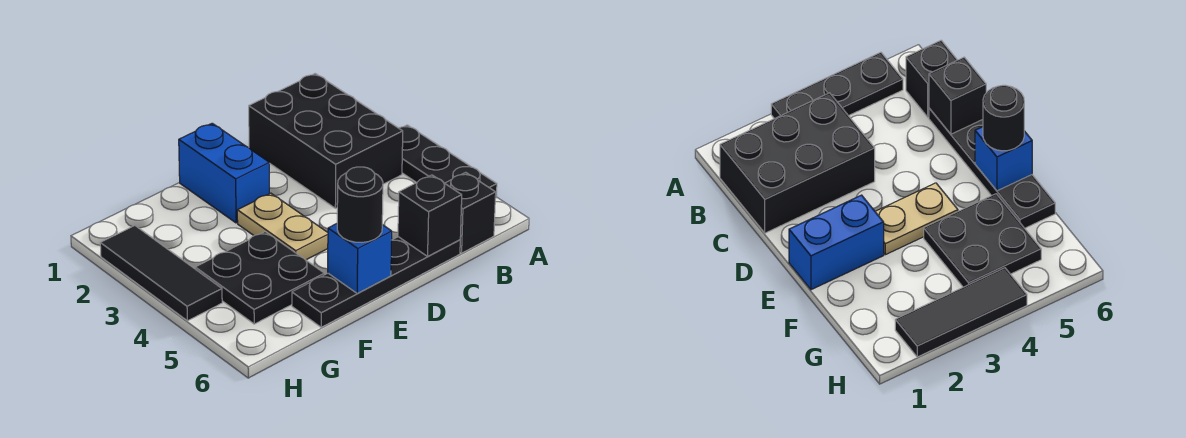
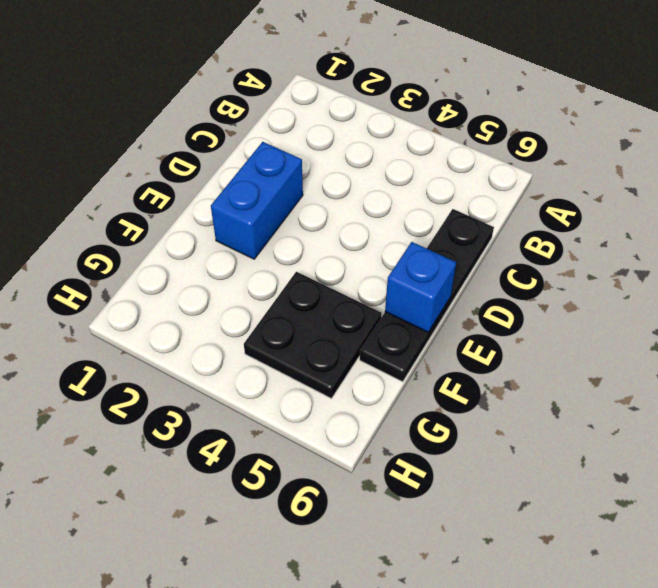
blue brick D2:E2 level 1 -> blue brick E1:E2 level 1
none -> black plate A3:A5 level 1
none -> black brick B1:C3 level 1

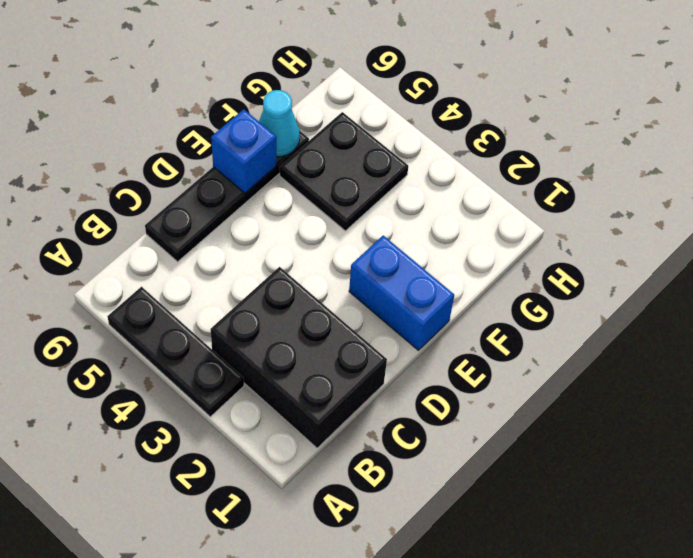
cyan cone F6 level 2 -> none
none -> black brick B6 level 1
none -> tan plate E3:E4 level 1

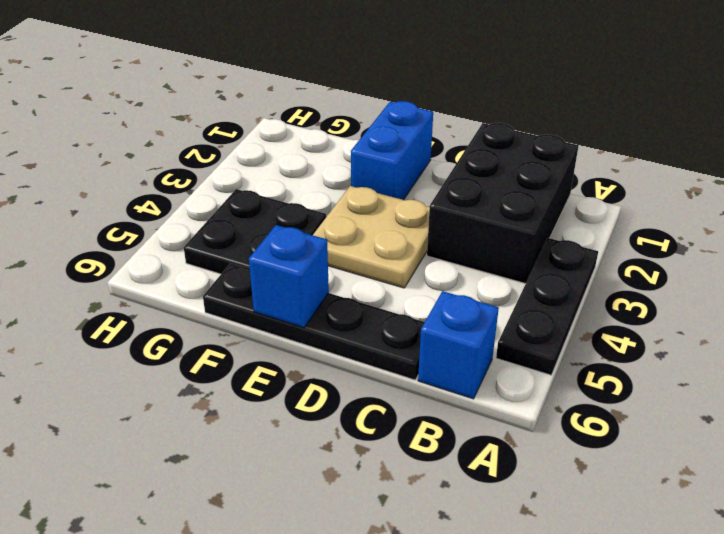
blue brick B6 level 1 -> black brick B6 level 1
tan plate D3:E4 level 1 -> tan plate E3:E4 level 1
none -> black tile H2:H4 level 1
none -> black brick C6 level 2

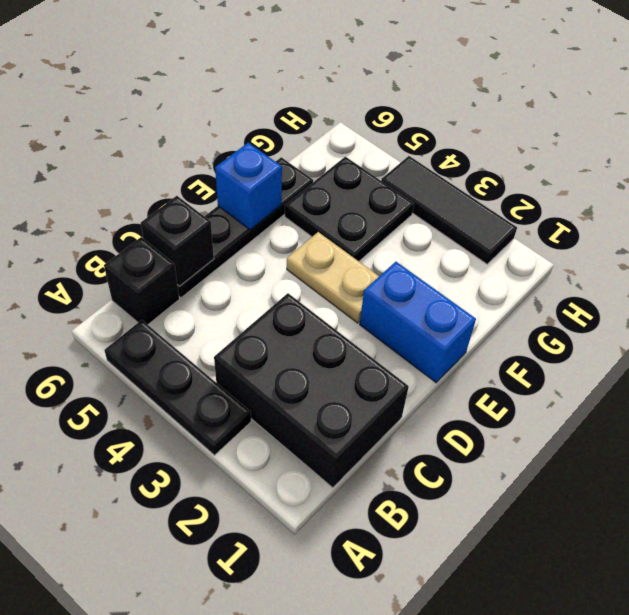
none -> black round brick E6 level 3

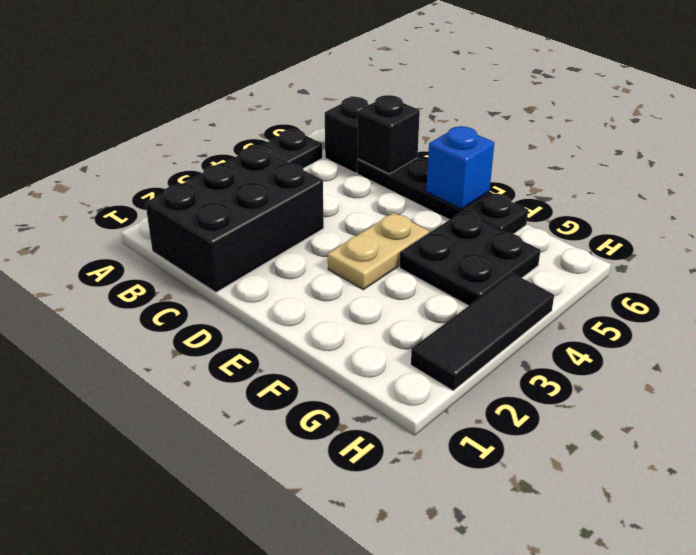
none -> blue brick E1:E2 level 1
none -> black round brick E6 level 3

